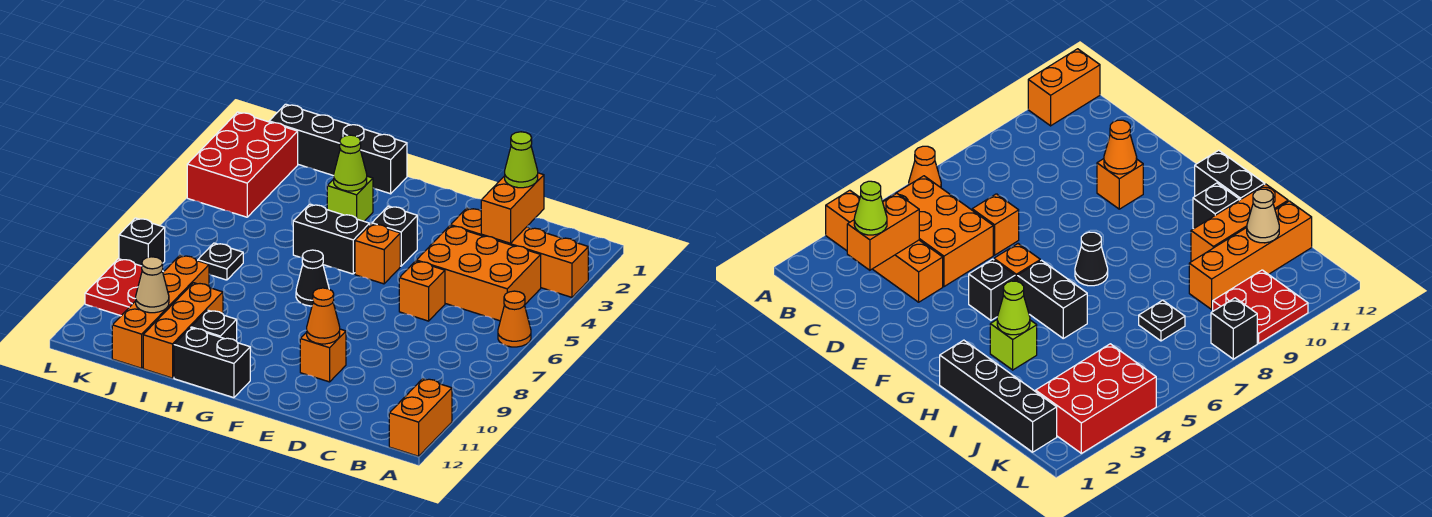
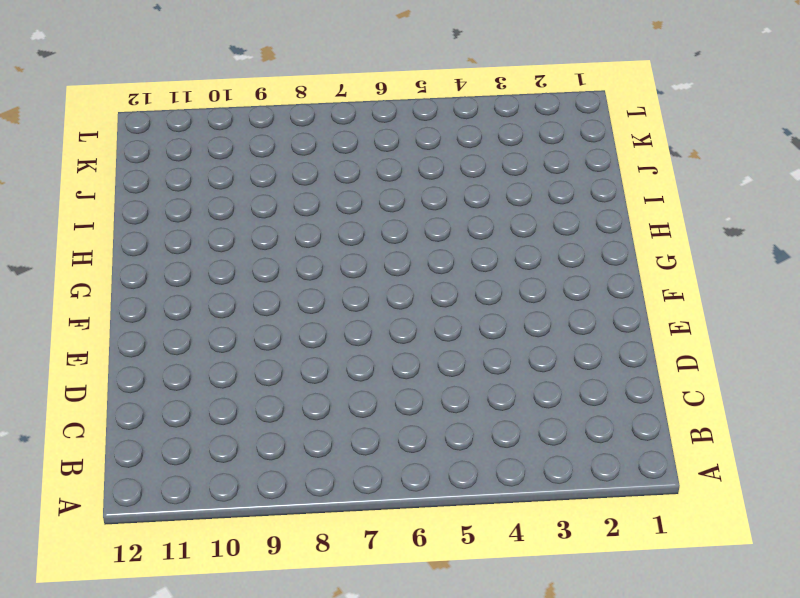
none -> orange brick A3:D3 level 1
none -> orange cone A6 level 1
none -> orange brick A11:A12 level 1

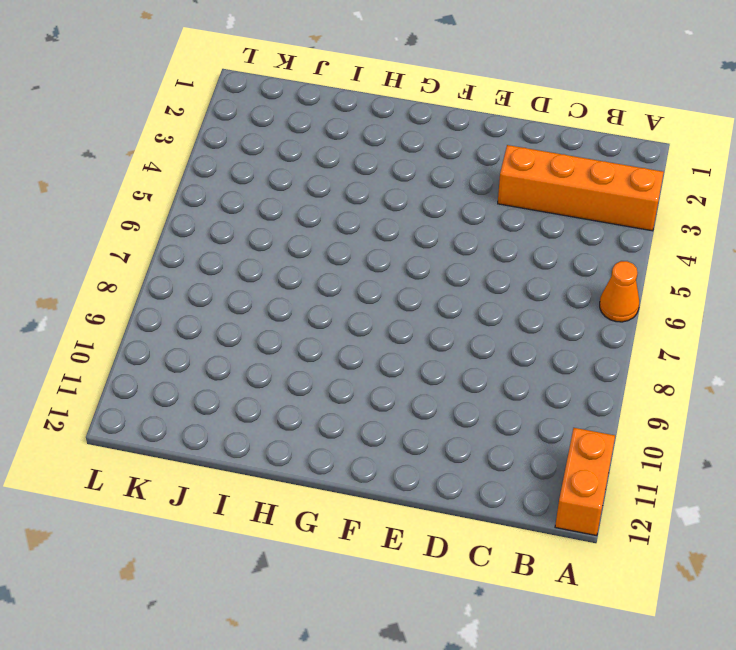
none -> orange brick B4:D5 level 1
none -> orange brick D6 level 1
none -> orange brick E10 level 1

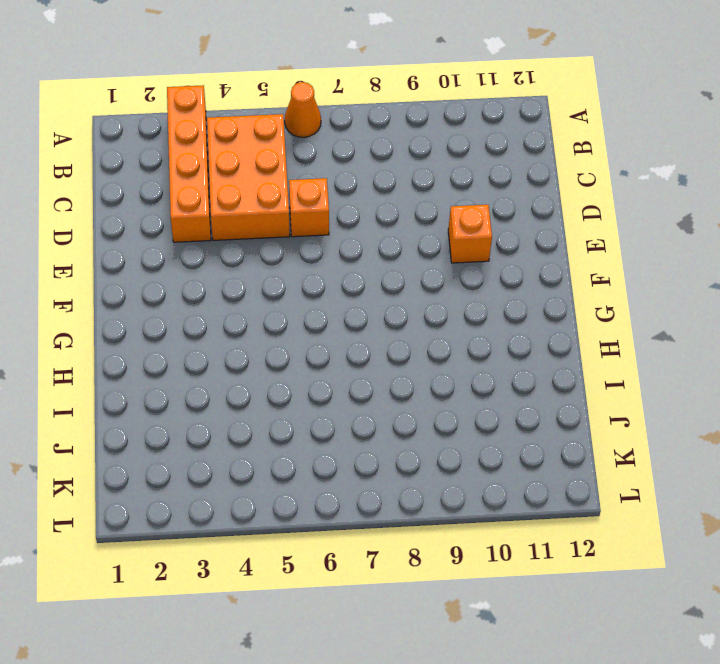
none -> orange brick A11:A12 level 1
none -> black brick F4 level 1
none -> orange brick F5 level 1

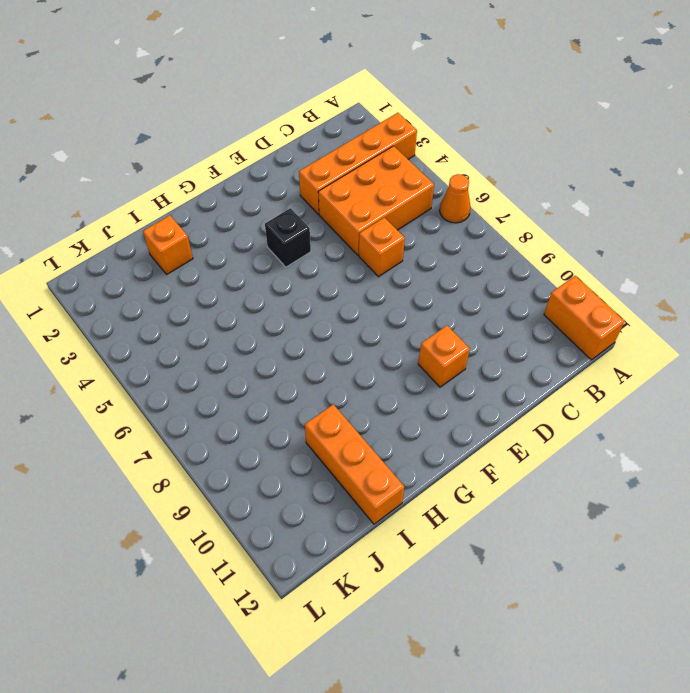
orange brick I2 level 1 -> orange brick F5 level 1
none -> black brick G5:H5 level 1
none -> black cone G7 level 1
none -> black brick G12:H12 level 1

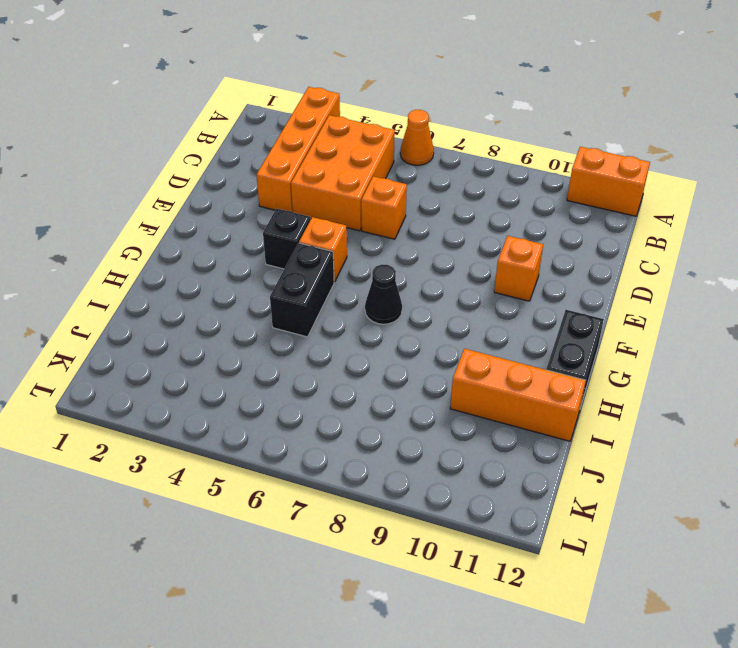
none -> black brick H1:K1 level 1
none -> lime brick H3 level 1
none -> black brick H11 level 1

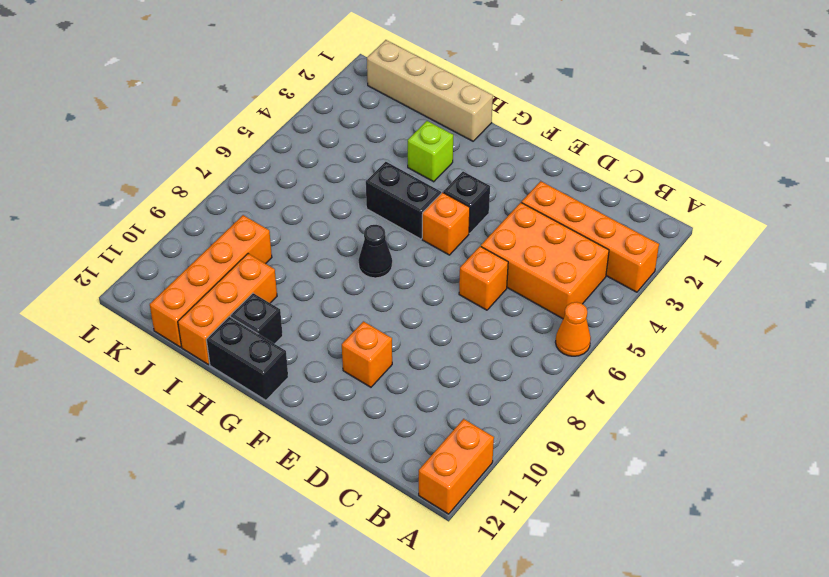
tan brick H1:K1 level 1 -> black brick H1:K1 level 1
none -> black plate J7 level 1
none -> red brick K2:L4 level 1
none -> red plate K9:L10 level 1

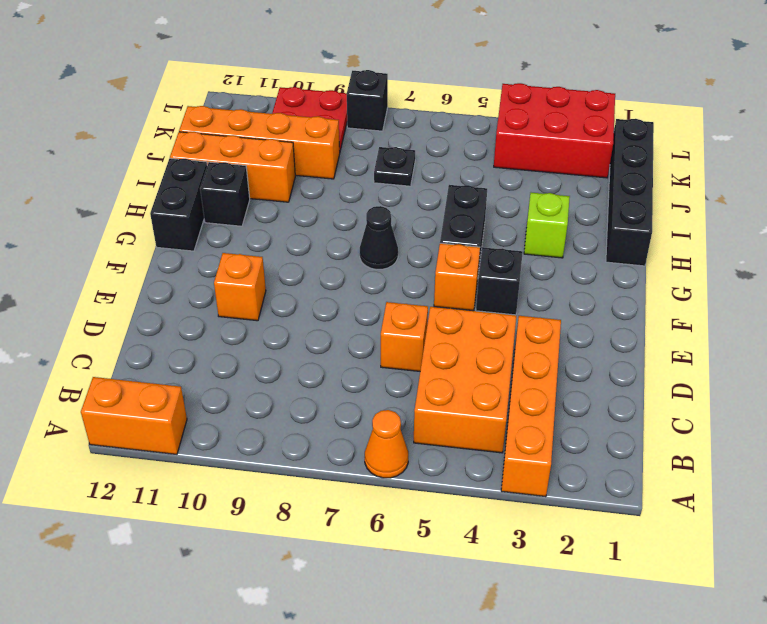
none -> orange brick C2:C3 level 2
none -> orange cone E10 level 2
none -> lime cone H3 level 2

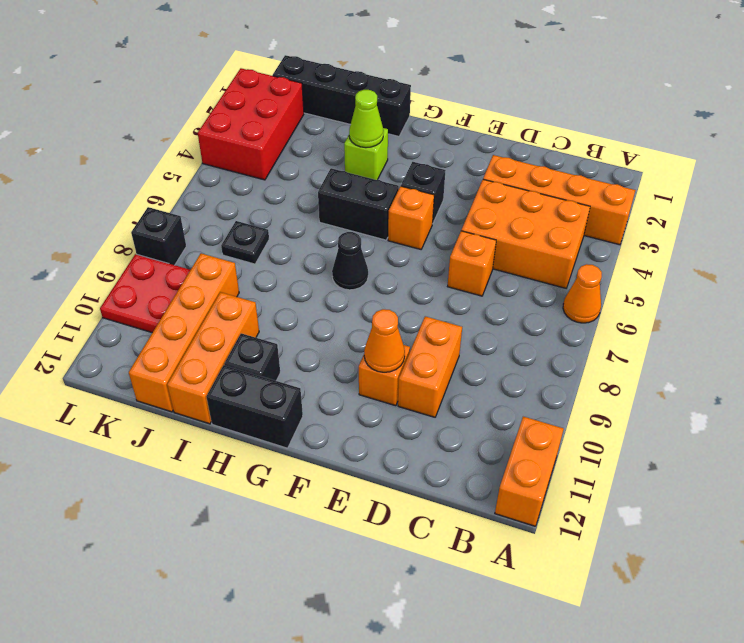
orange brick D9:D10 level 1 -> orange brick C2:C3 level 2
none -> tan cone J11 level 2
none -> lime cone C2 level 3

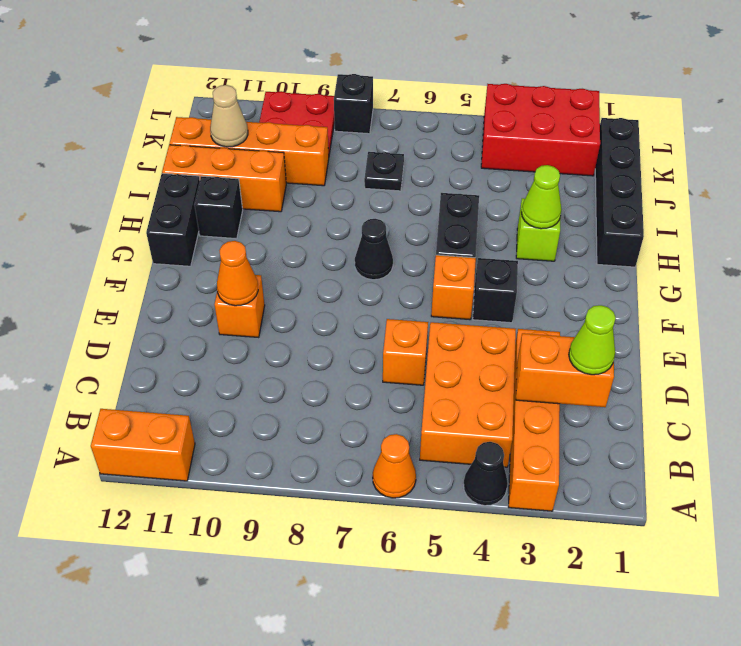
black cone A4 level 1 -> none

